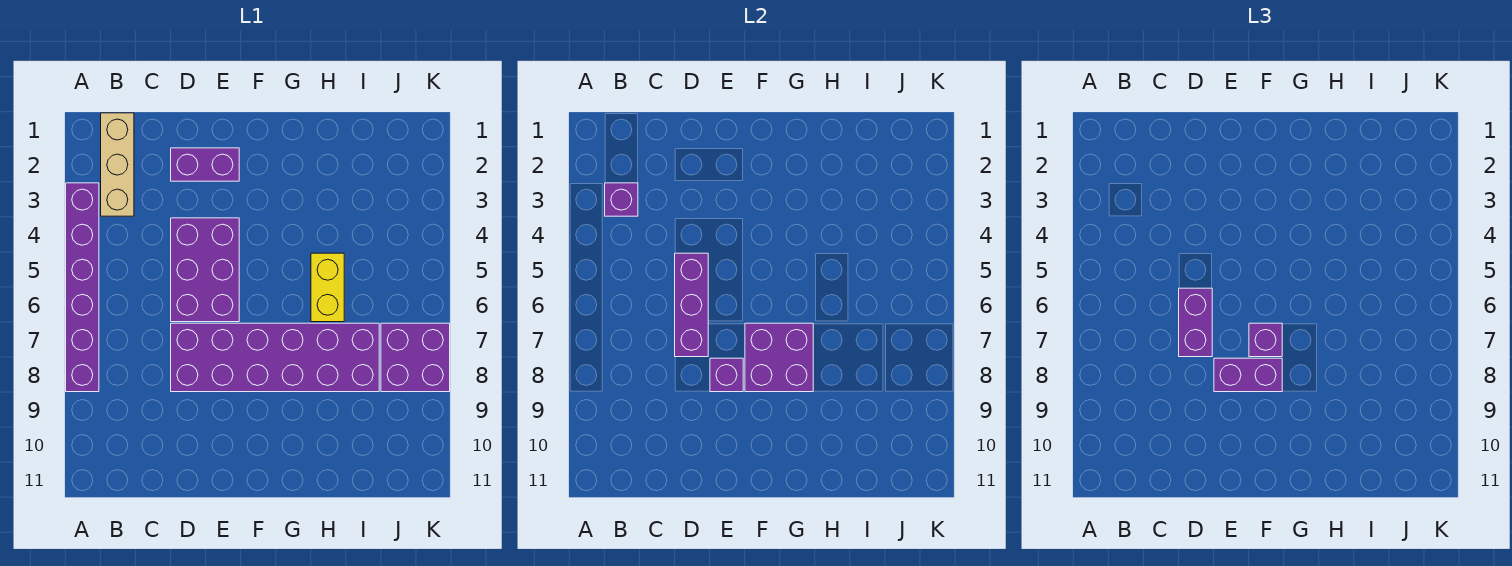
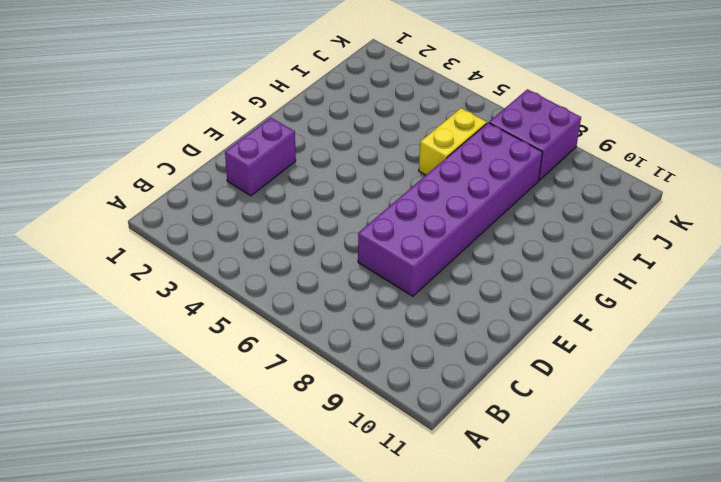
yellow brick H6:I6 level 1 -> yellow brick H5:H6 level 1
none -> purple brick A3:A8 level 1
none -> tan brick B1:B3 level 1
none -> purple brick D4:E6 level 1

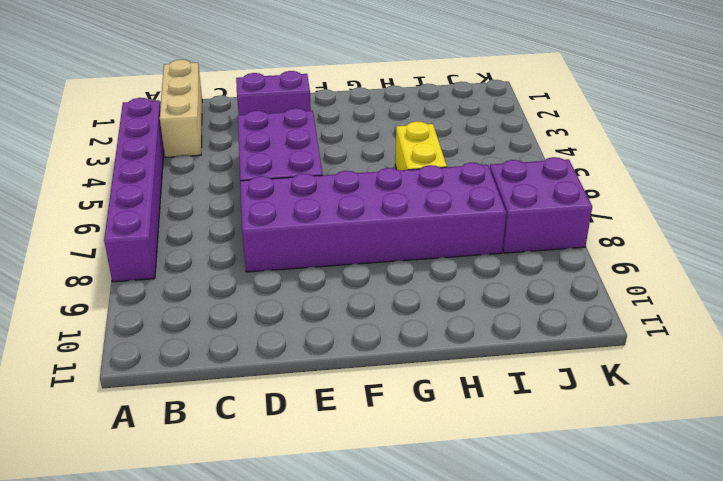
none -> purple brick B3 level 2
none -> purple brick D5:D7 level 2
none -> purple brick E8 level 2

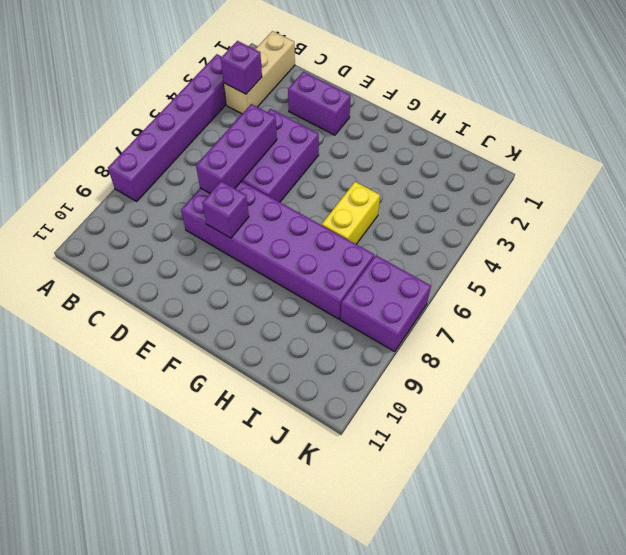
none -> purple brick F7:G8 level 2
none -> purple brick D6:D7 level 3
none -> purple brick E8:F8 level 3

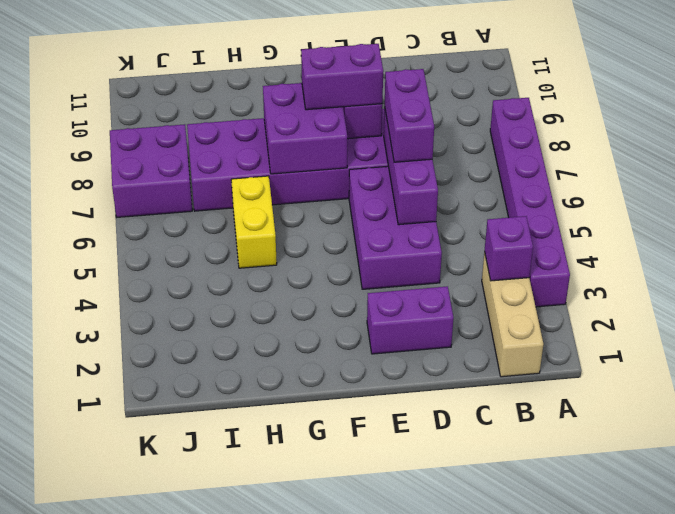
none -> purple brick F7 level 3

